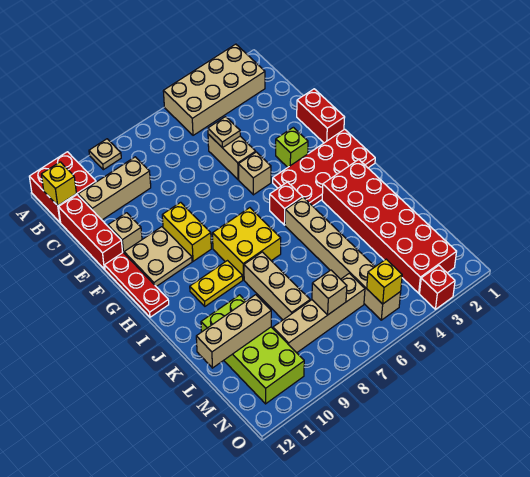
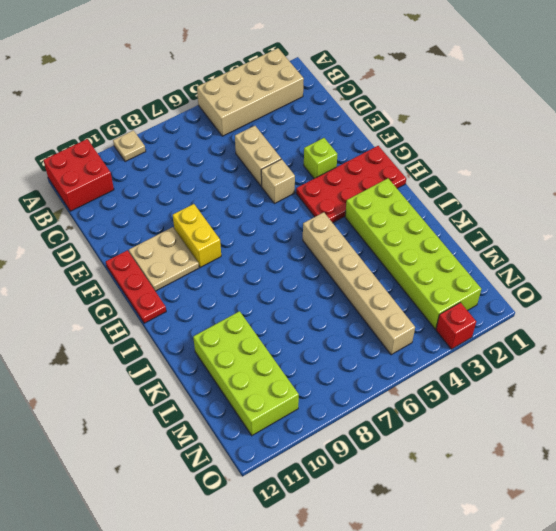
lime brick I2:N3 level 1 -> red brick I2:N3 level 1
none -> tan brick C9:C11 level 1
none -> red brick C12:E12 level 1
none -> red brick E1:F1 level 1

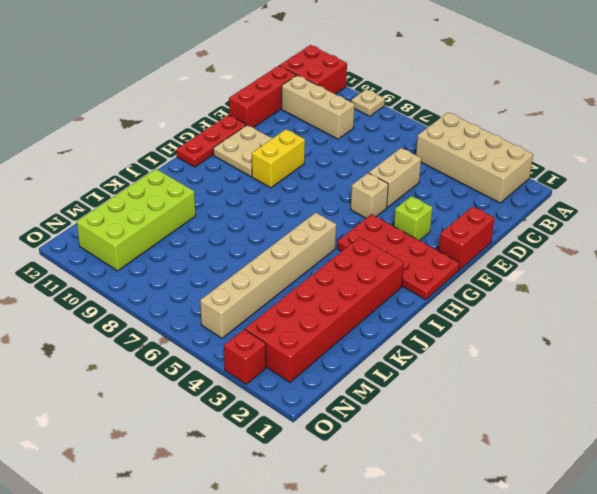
none -> tan brick E11 level 1
none -> red brick H5 level 1
none -> yellow brick H7:I8 level 1

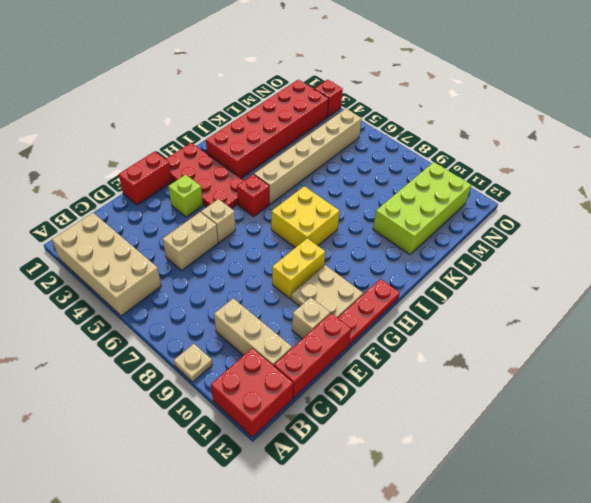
none -> yellow plate I9:I10 level 1
none -> tan brick J8:L8 level 1
none -> tan brick M6:M9 level 1

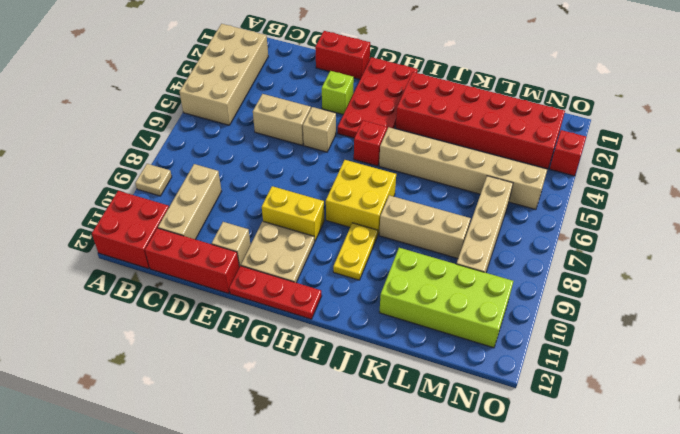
none -> yellow brick B12 level 2
none -> tan plate D5 level 2
none -> tan brick L10:L12 level 2

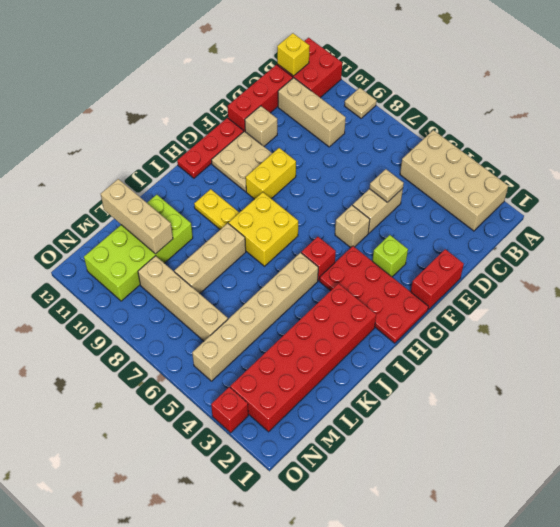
none -> tan brick M7 level 2
none -> yellow brick N5 level 2

